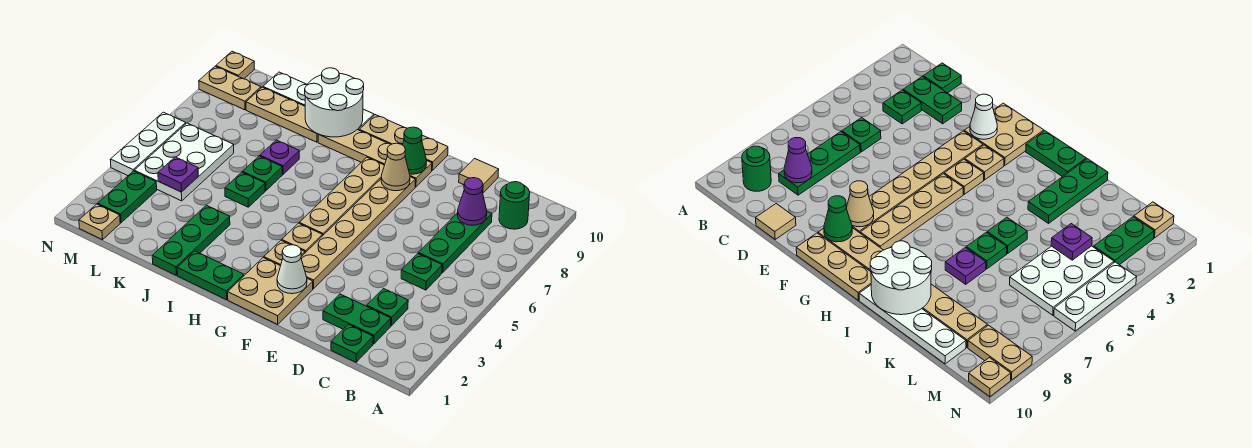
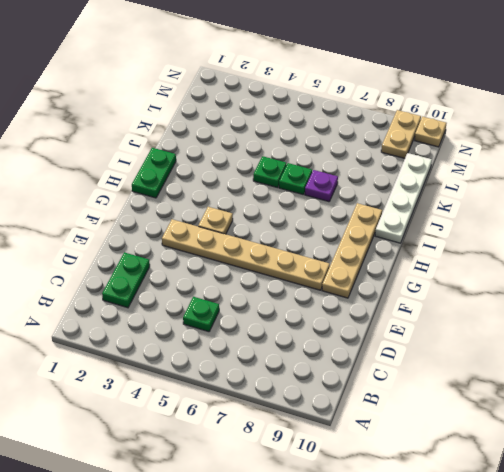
none -> green round brick B9 level 1
none -> green plate C1 level 1
none -> green plate C3 level 1
none -> green plate C6:C8 level 1

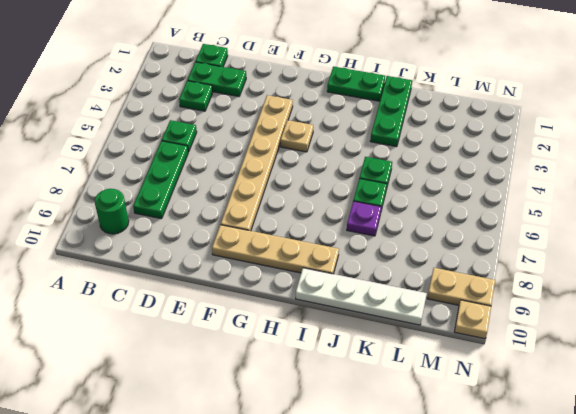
none -> tan tile D10 level 1
none -> tan plate F1:G2 level 1
none -> tan plate F10:H10 level 1
none -> tan plate G3 level 1

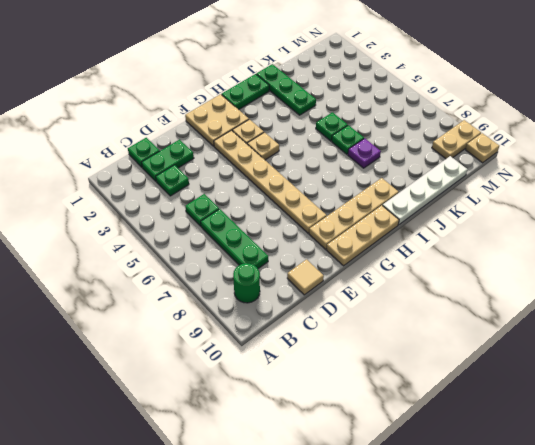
none -> tan plate G5:G8 level 1
none -> tan plate J9:L9 level 1
none -> white plate L4:M6 level 1
none -> tan plate M1 level 1

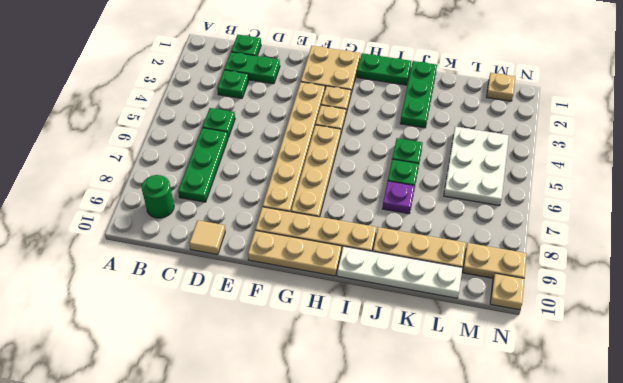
none -> green plate M2:M3 level 1
none -> white plate N4:N6 level 1
none -> purple cone C8 level 2
none -> white cone F2 level 2

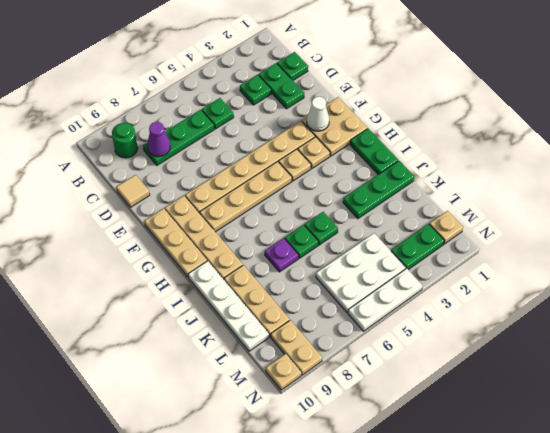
none -> tan cone F8 level 2
none -> green cone F9 level 2
none -> white round brick I9:J10 level 2
none -> purple plate L4 level 2

